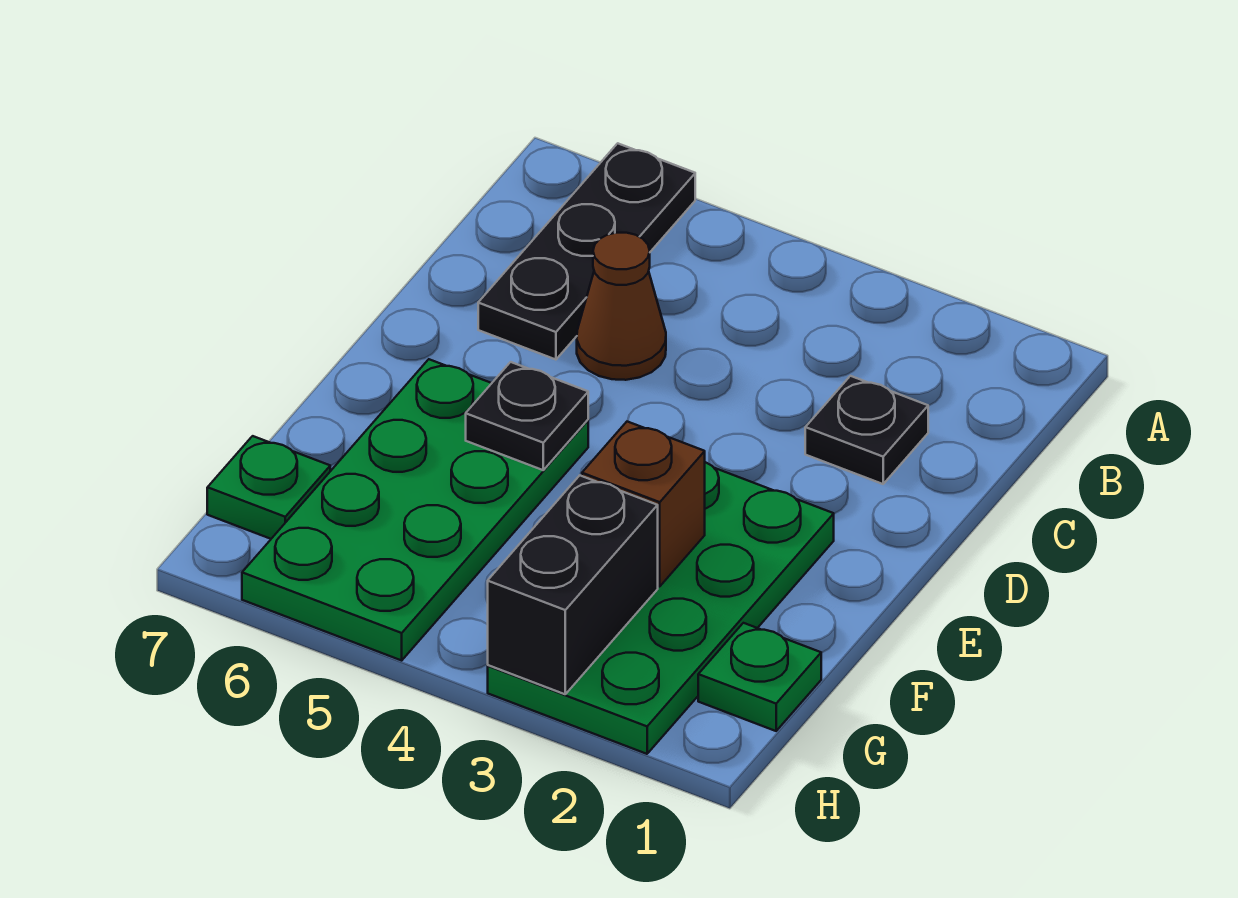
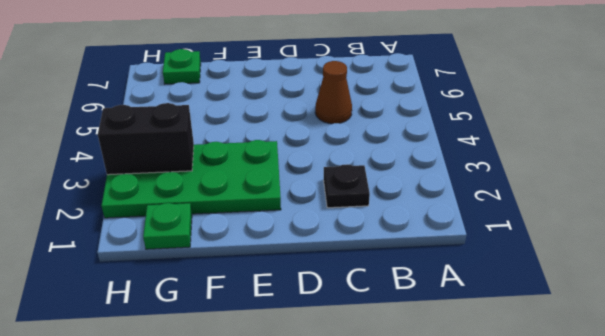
none -> black plate A6:C6 level 1
none -> green plate E5:H6 level 1

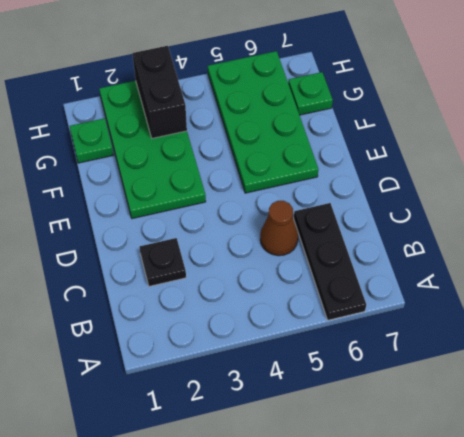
none -> black plate E5 level 2
none -> brown brick F3 level 2

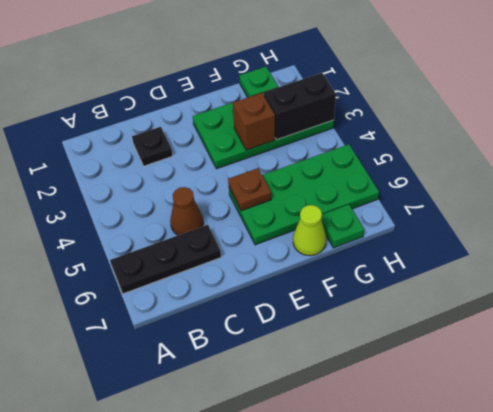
brown plate E5 level 2 -> black plate E5 level 2
lime cone F7 level 1 -> none

